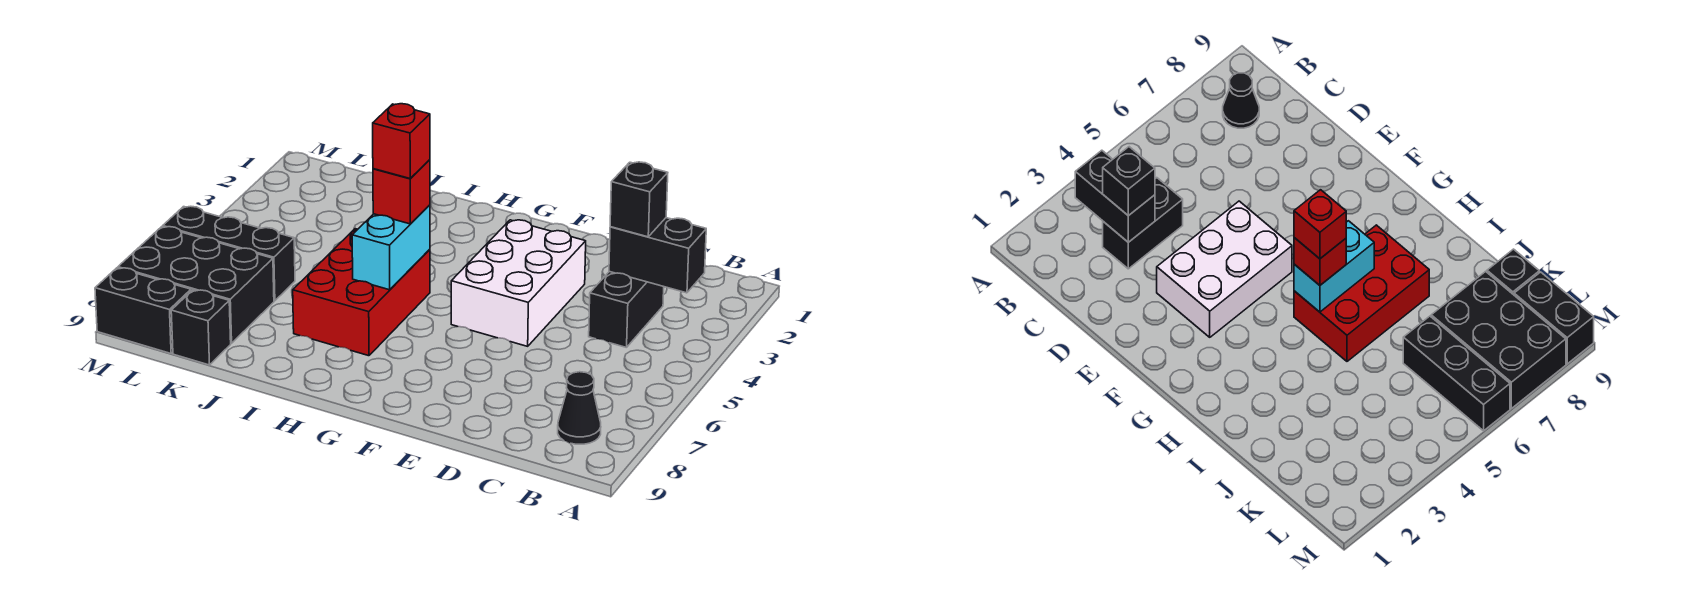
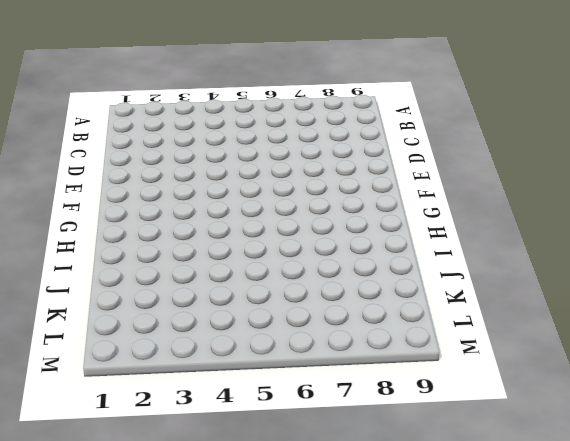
none -> black cone B8 level 1
none -> black brick C3:C4 level 1
none -> white brick E3:F5 level 1

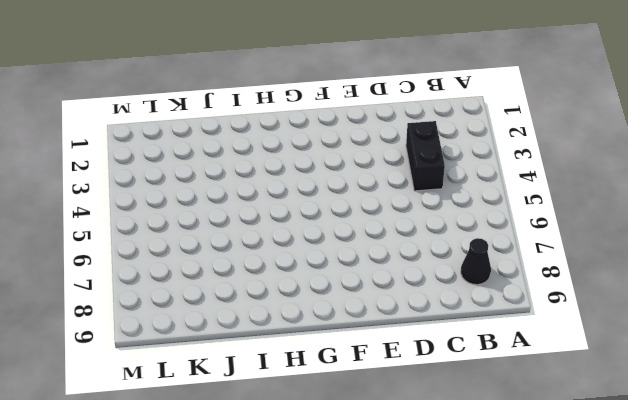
none -> white brick E3:F5 level 1
none -> red brick H5:I7 level 1
none -> black brick K6:M6 level 1

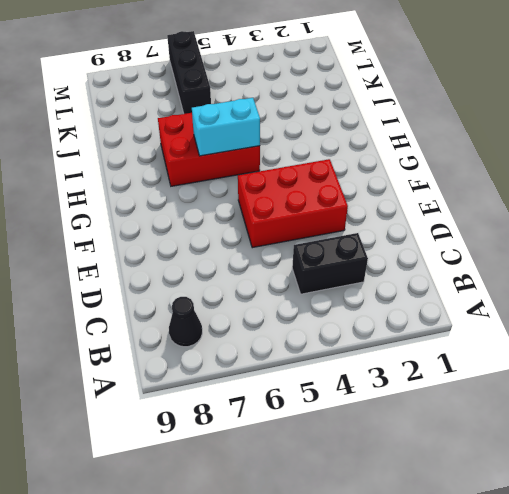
red brick E3:F5 level 1 -> white brick E3:F5 level 1
none -> black brick K7:M8 level 1
none -> black brick K9 level 1
none -> black brick L9:M9 level 1

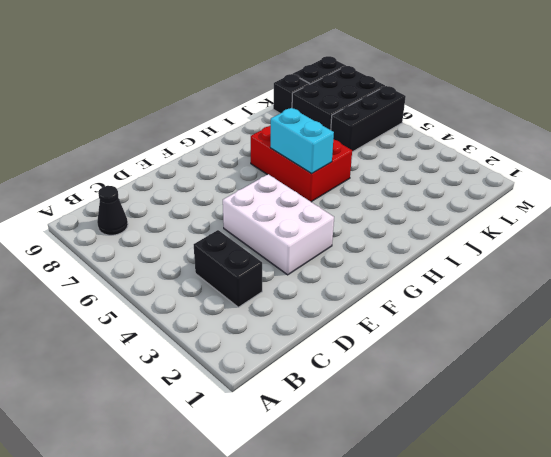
none -> black brick B3:C3 level 2
none -> black brick C3 level 3
none -> red brick H5 level 3

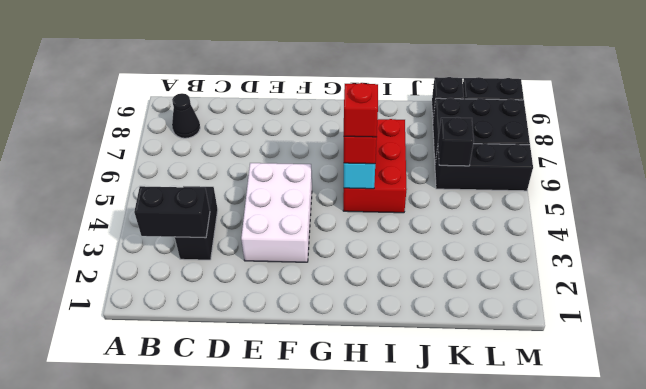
black brick K6 level 2 -> black brick C3 level 3

